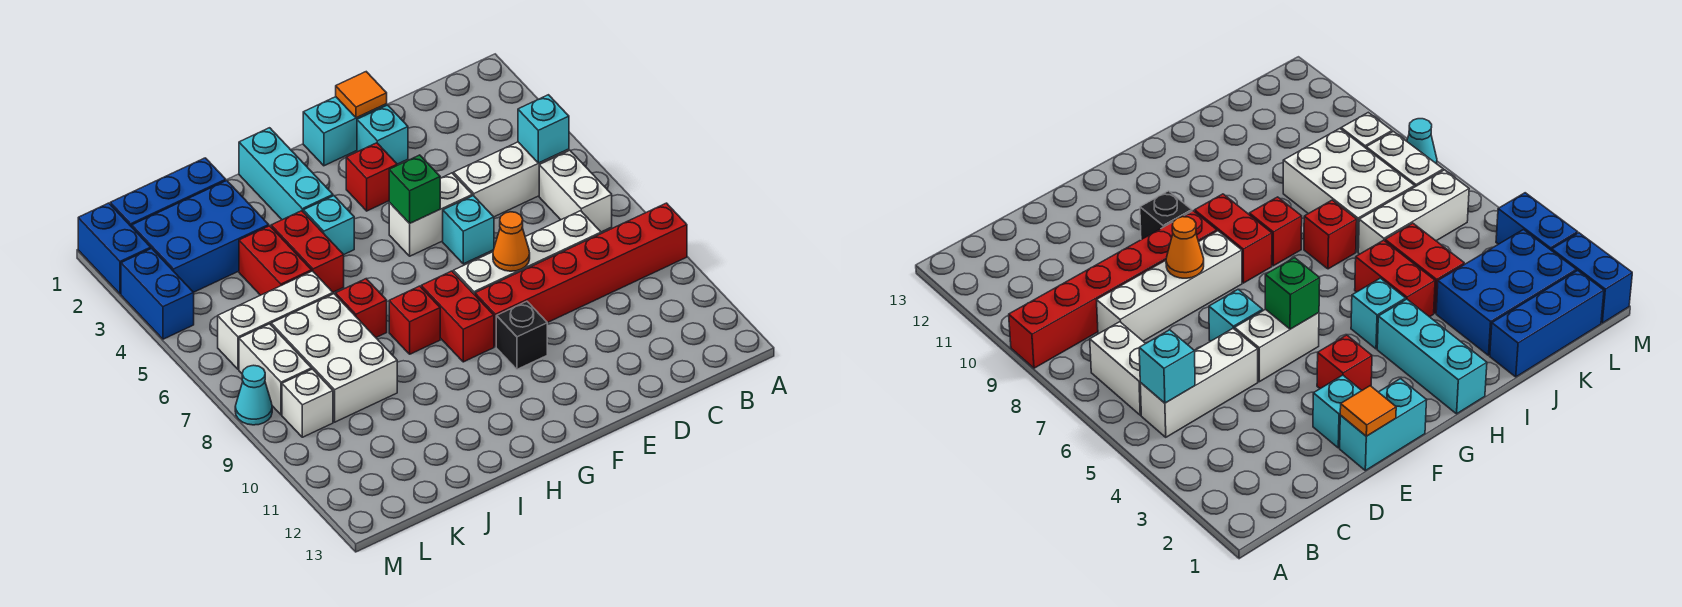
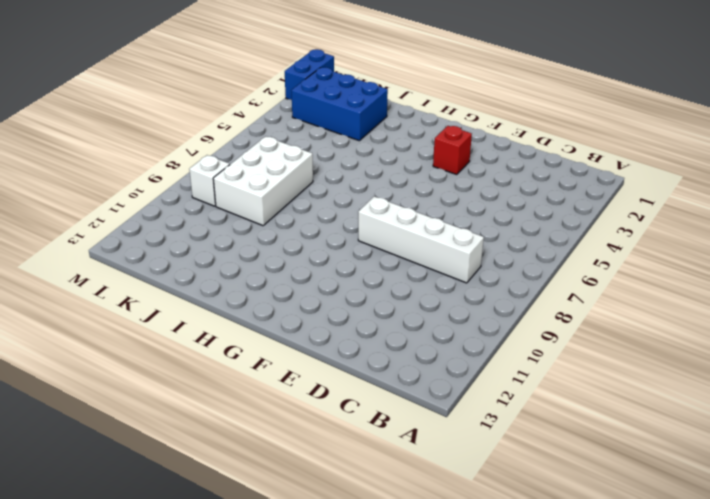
none -> red brick A9:F9 level 1
none -> white brick B5:D5 level 1
none -> white brick B6:B7 level 1
none -> cyan brick E1:F1 level 1

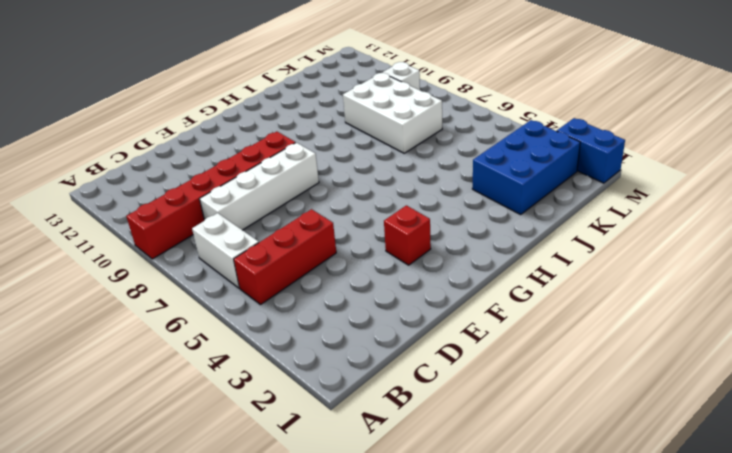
red brick B5:D5 level 1 -> white brick B5:D5 level 1
none -> cyan brick E1:F1 level 1
none -> cyan brick E2 level 1
none -> white brick E5:F5 level 1
none -> cyan brick E6 level 1

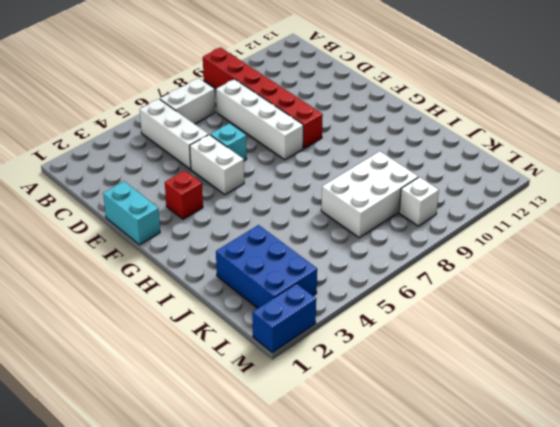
none -> cyan brick E2 level 1
none -> black brick F10 level 1
none -> red brick G8:G9 level 1
none -> cyan brick H1:H3 level 1

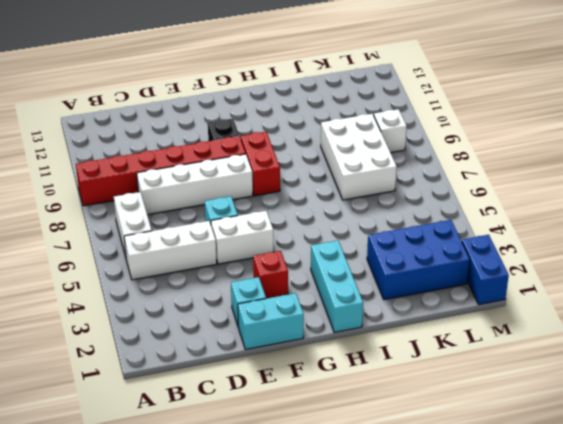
none -> cyan brick H4 level 1
none -> red brick H8 level 1
none -> red brick I4:I5 level 1
none -> red brick I7 level 1

